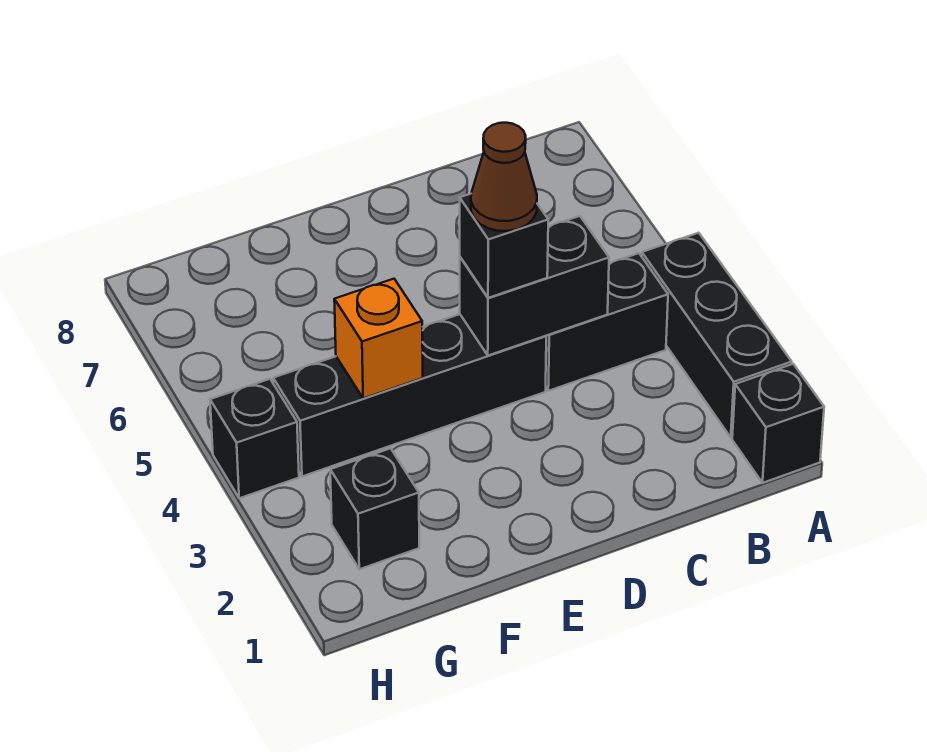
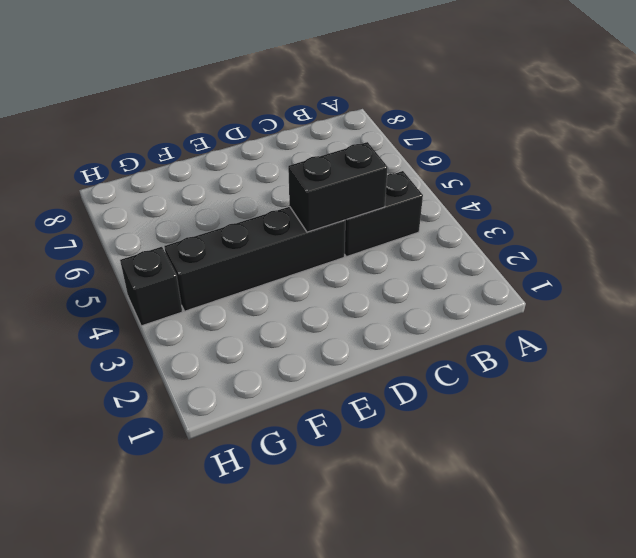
none -> black brick A1 level 1
none -> black brick A2:A4 level 1

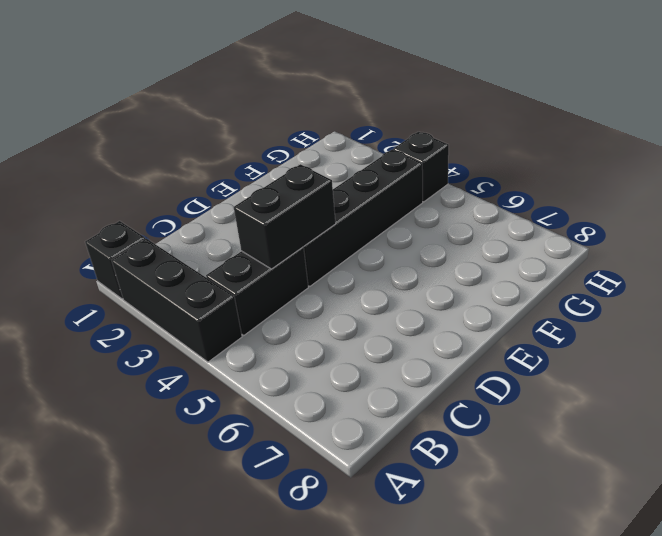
none -> black brick G2 level 1
none -> orange brick F4 level 2

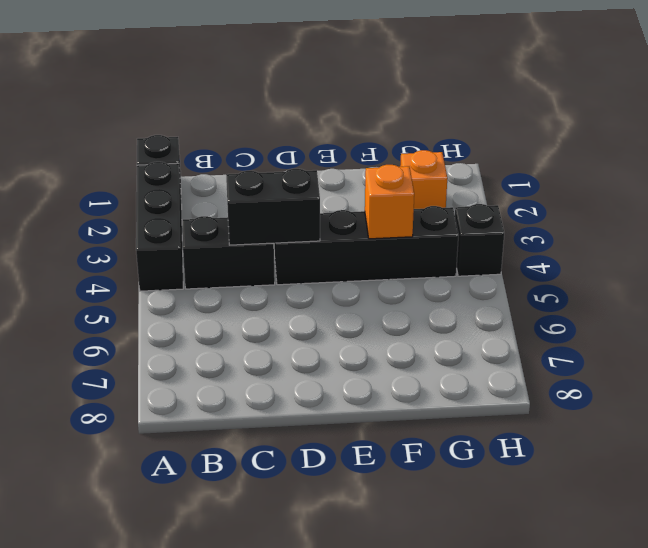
orange brick G2 level 1 -> black brick G2 level 1
none -> black brick D4 level 3
none -> brown cone D4 level 4

